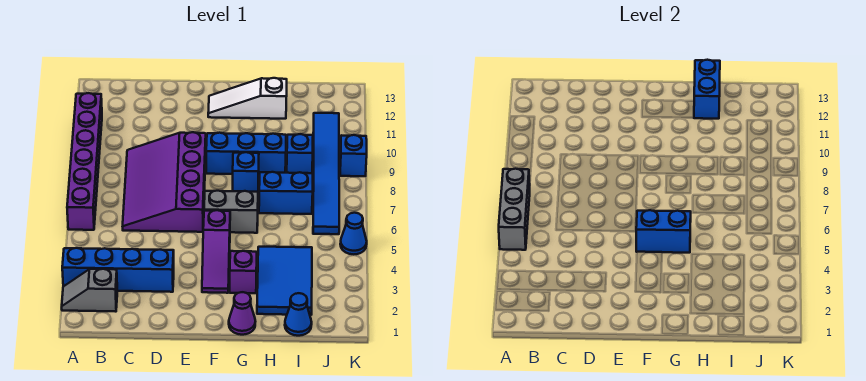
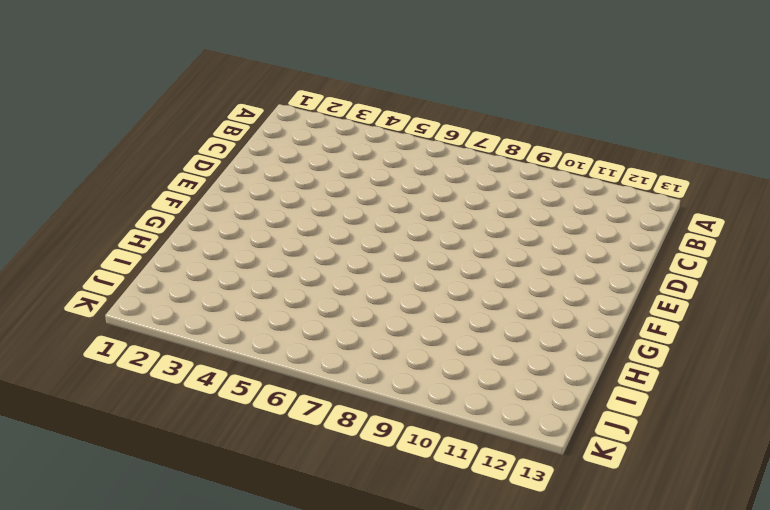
none -> grey slope A2:B2 level 1 top B
none -> blue brick A3:D3 level 1
none -> purple brick A6:A11 level 1

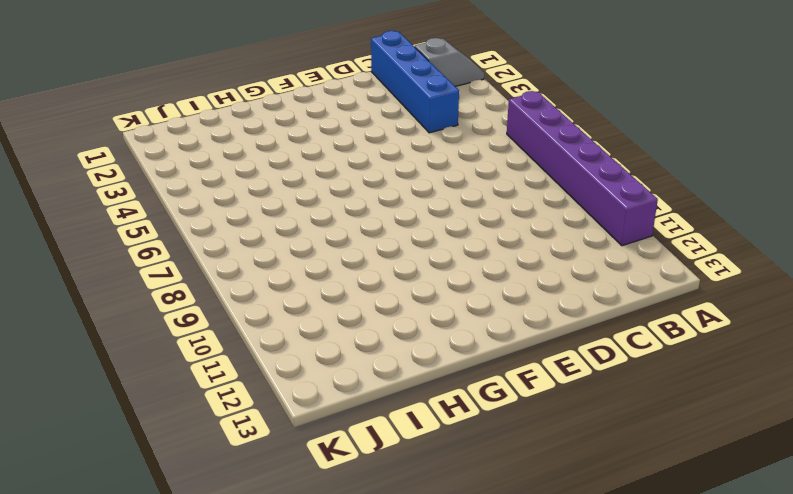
blue brick C1:C4 level 1 -> blue brick A3:D3 level 1
none -> purple slope C6:E9 level 1 top E
none -> purple slope F3:F5 level 1 top 5
none -> grey brick F6:G6 level 1

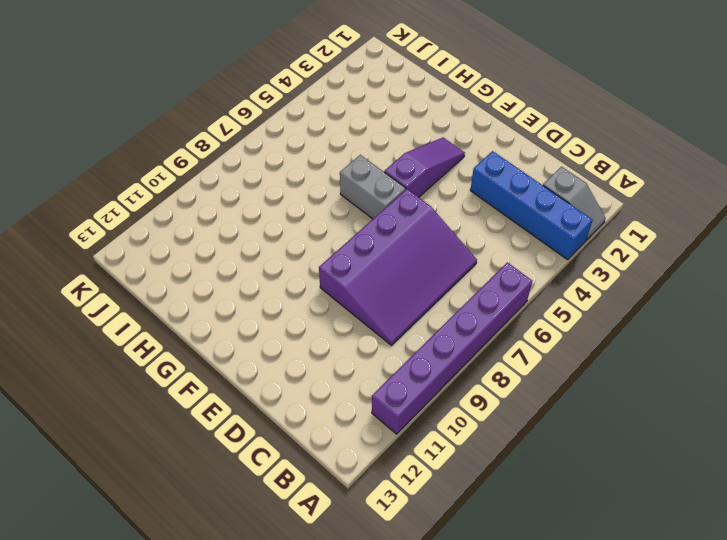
none -> blue brick F9:H9 level 1
none -> white slope F12:H12 level 1 top H
none -> purple cone G1 level 1

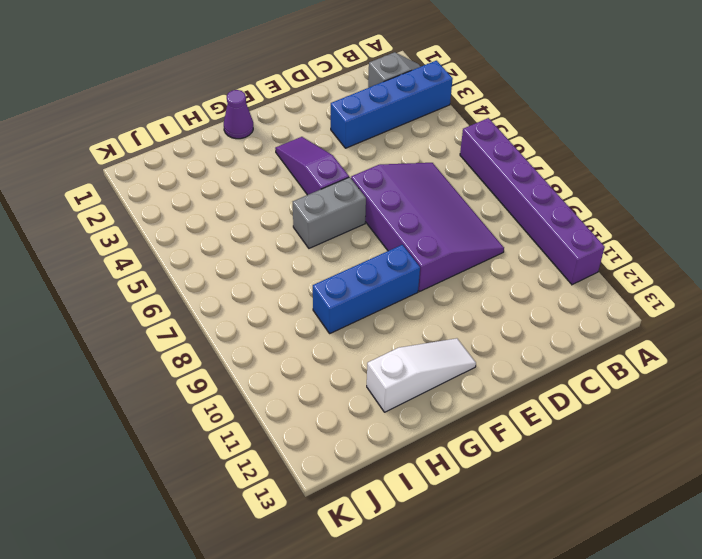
none -> purple brick G3 level 1
none -> blue brick G8 level 1
none -> blue tile H2:I4 level 1

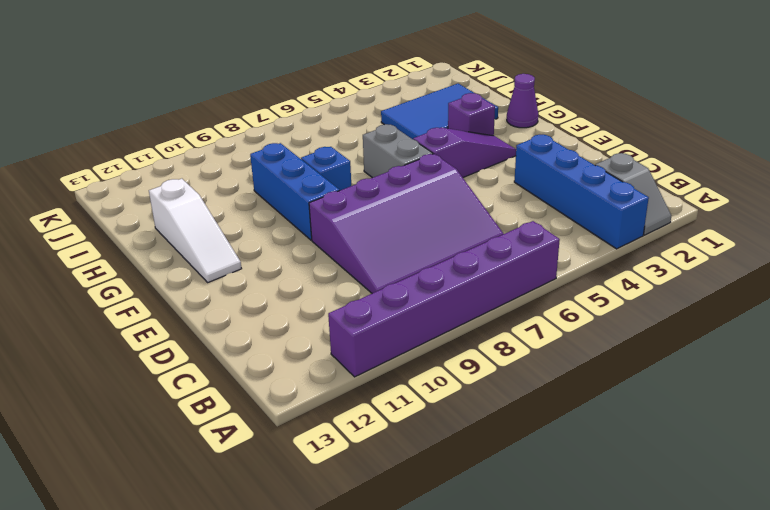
none -> blue brick H7:I7 level 1
none -> blue cone I1 level 1
none -> blue brick I9 level 1

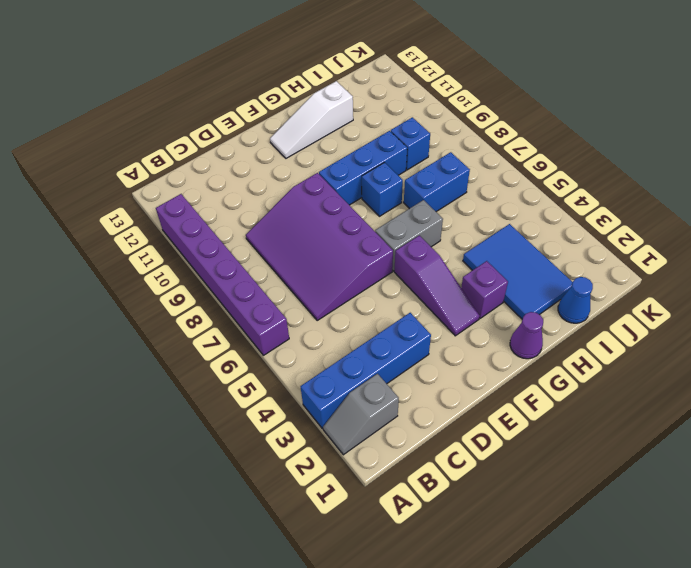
none -> blue tile J6:J11 level 1
none -> blue cone K5 level 1
none -> blue brick K9 level 1

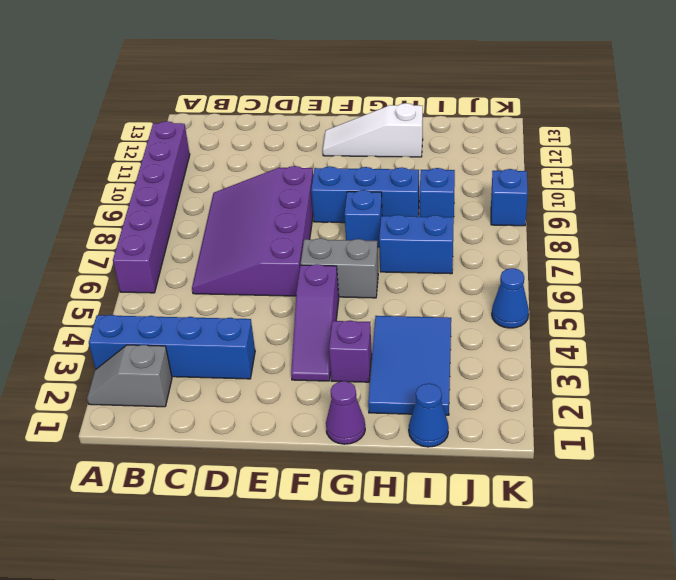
none -> blue tile J6:J11 level 1
none -> grey brick A5:A7 level 2
none -> blue brick F5:G5 level 2

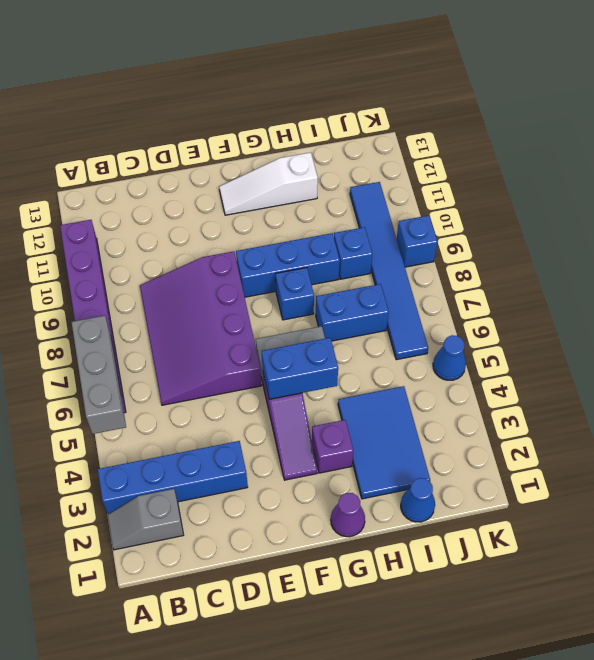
none -> blue brick H12:H13 level 2

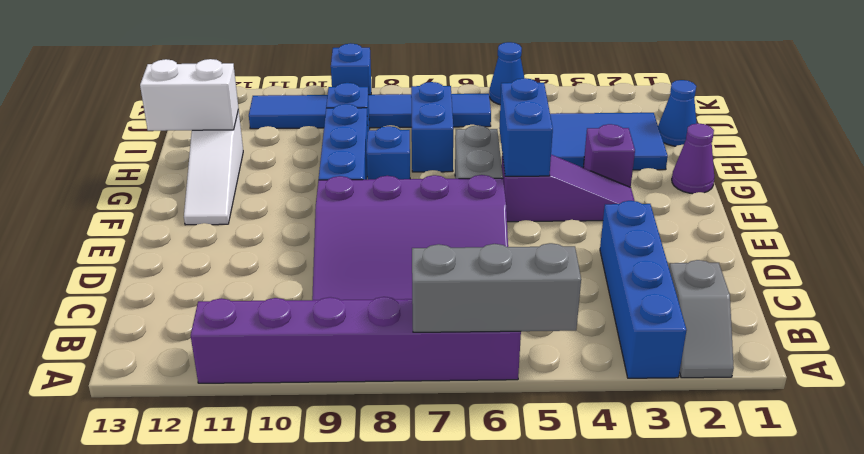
white brick H12:H13 level 2 -> blue brick H12:H13 level 2

